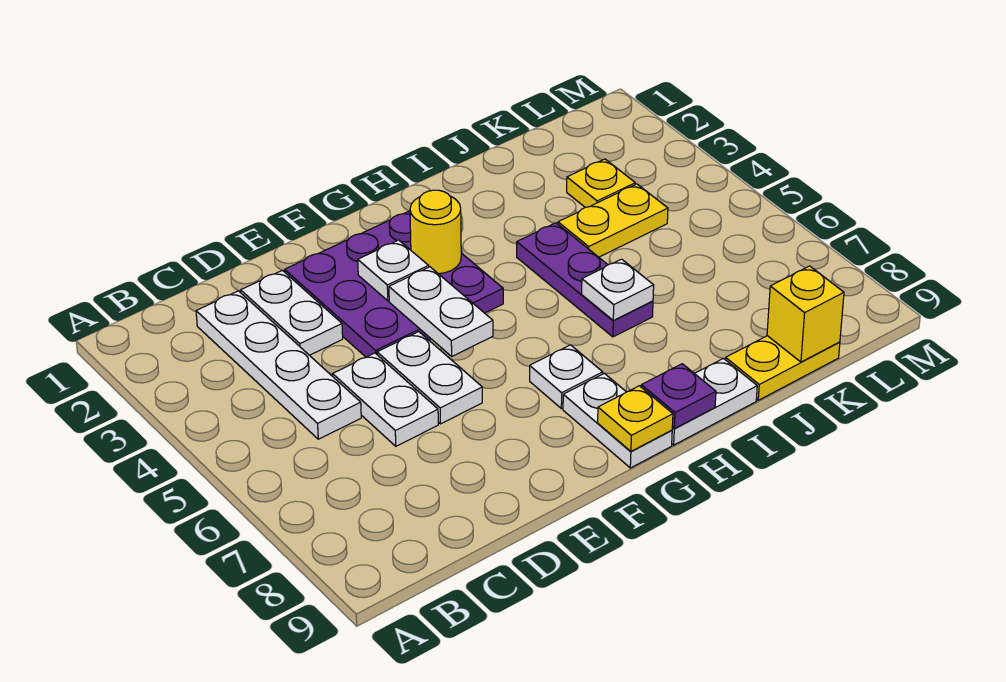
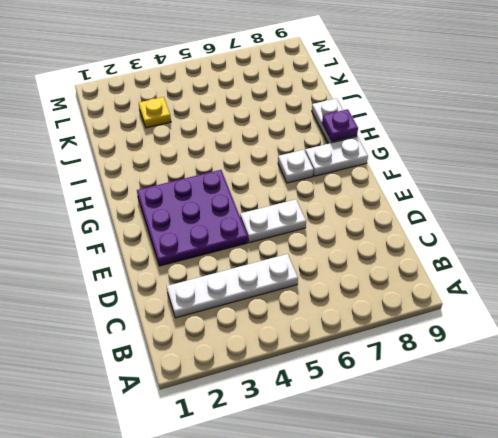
none -> white plate D2:D3 level 1
none -> white plate D5:D6 level 1
none -> purple plate I4:I6 level 1

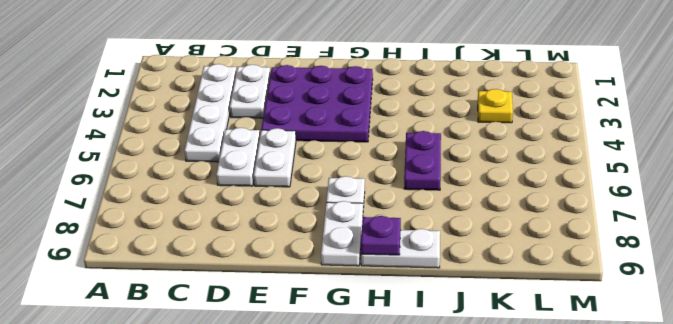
purple plate I5:I6 level 1 -> purple plate I4:I6 level 1
none -> yellow plate J4:K4 level 1
none -> yellow plate J9:K9 level 1
none -> white plate F3 level 2

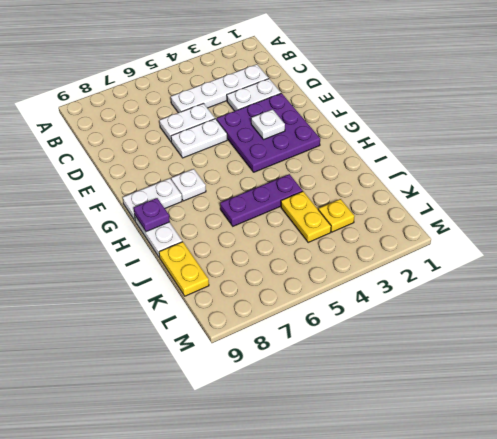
none -> white plate F4:F5 level 2
none -> yellow round brick G3 level 2
none -> yellow plate G9 level 2

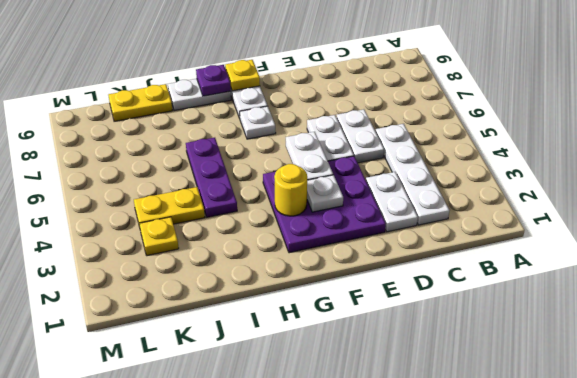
none -> white plate I6 level 2
none -> yellow brick K9 level 2

